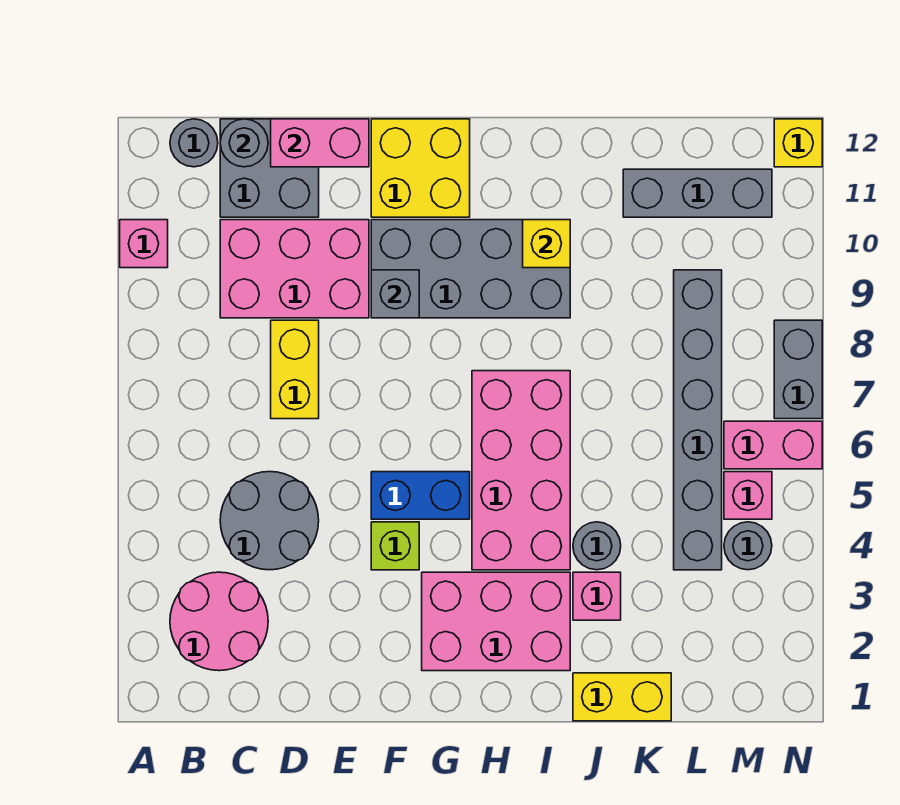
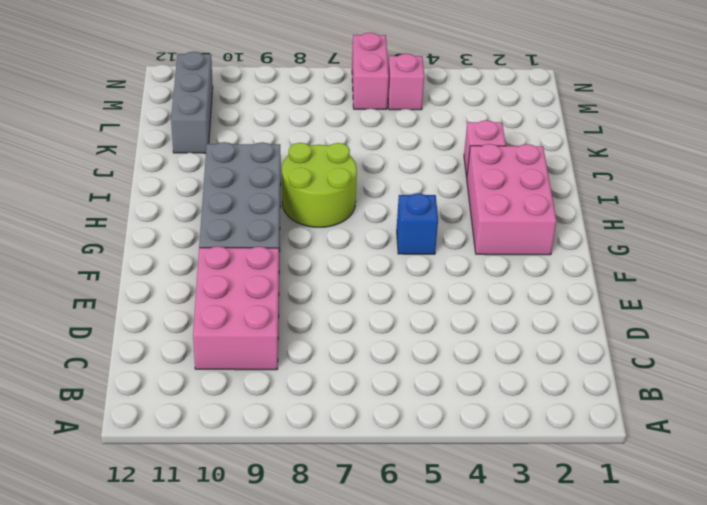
blue brick G5 level 1 -> blue brick F5:G5 level 1
lime round brick H7:I8 level 1 -> pink brick H4:I7 level 1
none -> pink brick A10 level 1
none -> pink round brick B2:C3 level 1
none -> grey round brick B12 level 1

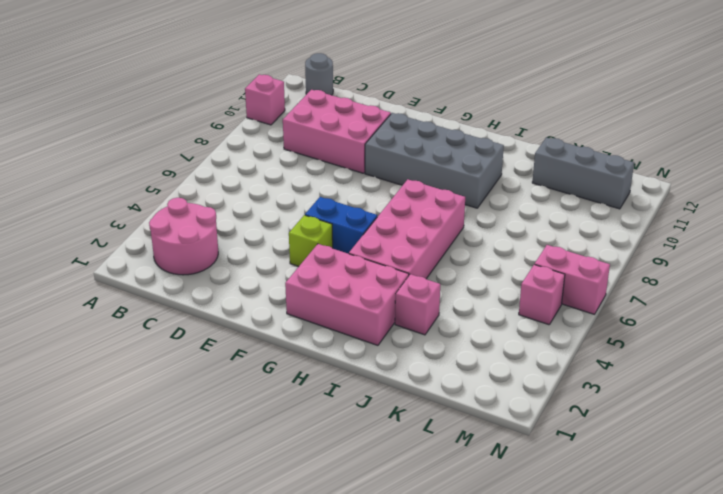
none -> grey round brick C4:D5 level 1
none -> grey brick C11:D12 level 1
none -> yellow brick D7:D8 level 1

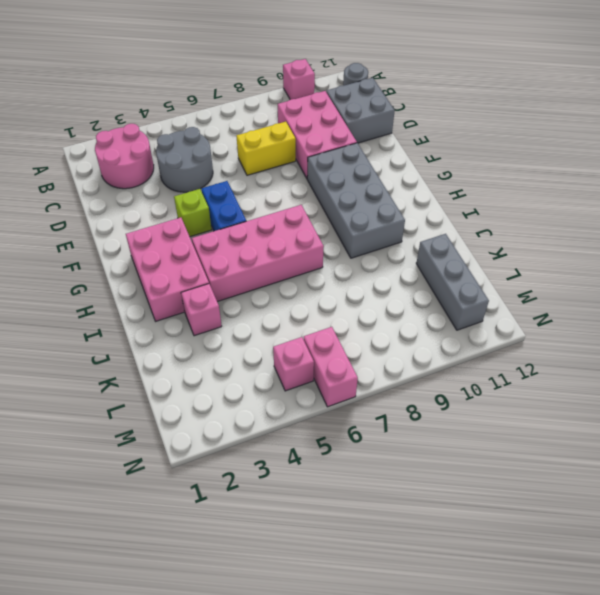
none -> yellow brick F11:G12 level 1
none -> yellow brick J1:K1 level 1
none -> grey round brick J4 level 1

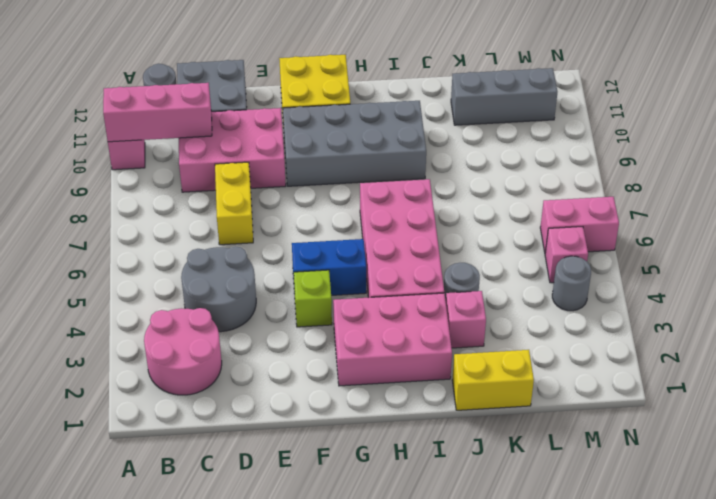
pink brick A10:C10 level 2 -> none
none -> grey brick L4:L9 level 1
none -> grey brick N7:N8 level 1
none -> yellow brick N12 level 1

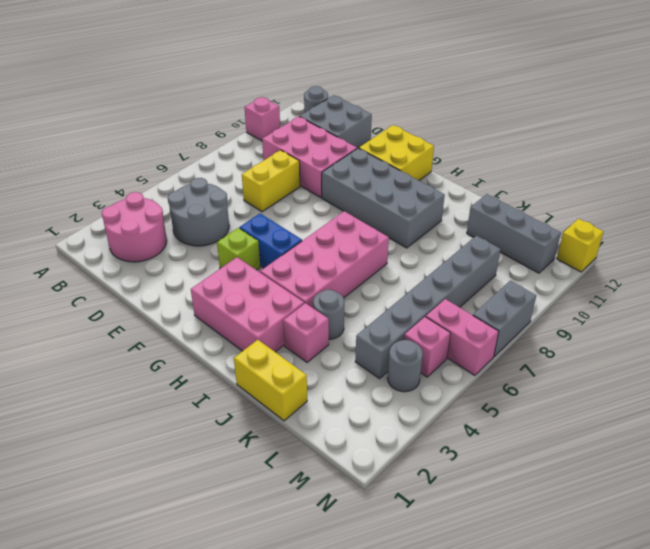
none -> grey round brick C12 level 2
none -> pink brick D12:E12 level 2
none -> grey brick F9 level 2

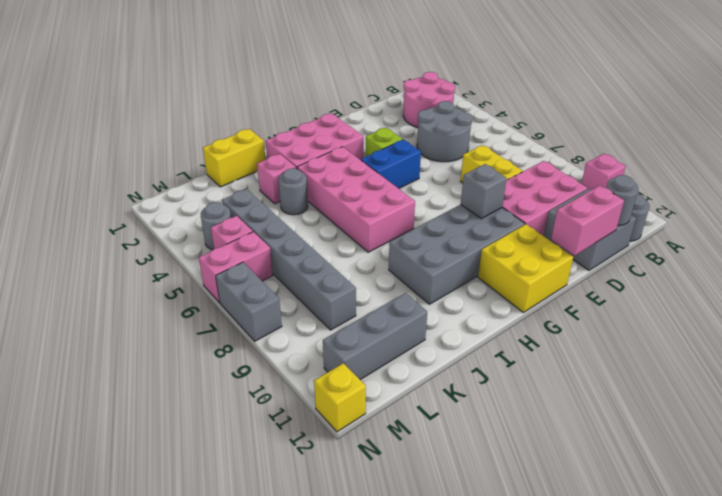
none -> yellow brick I10 level 2

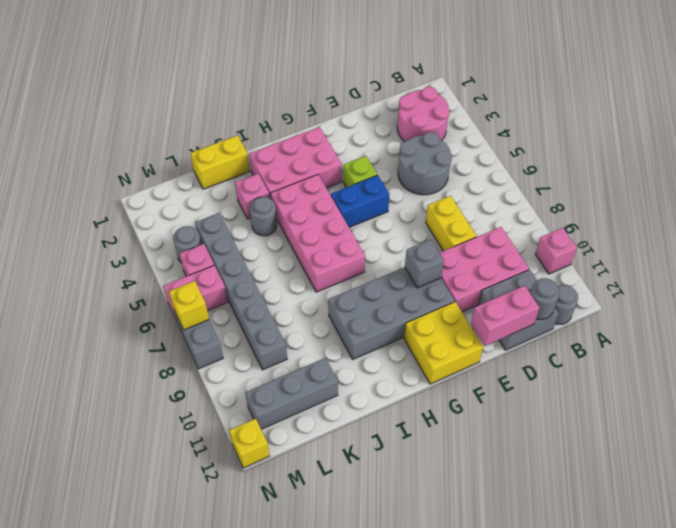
yellow brick N7 level 2 -> yellow brick I10 level 2

